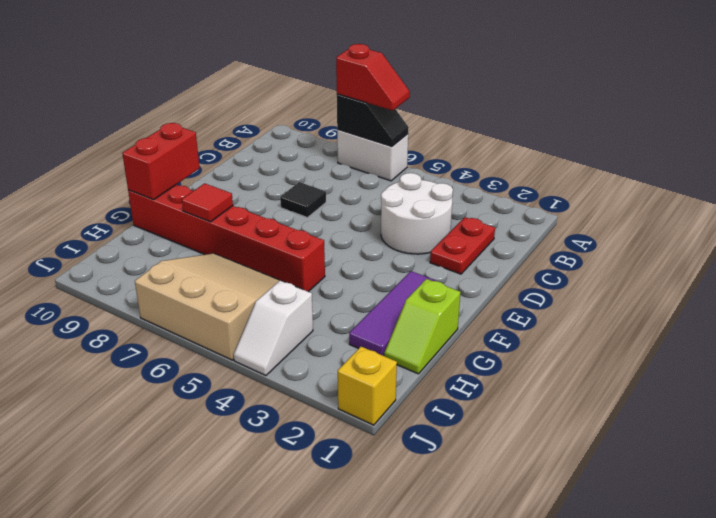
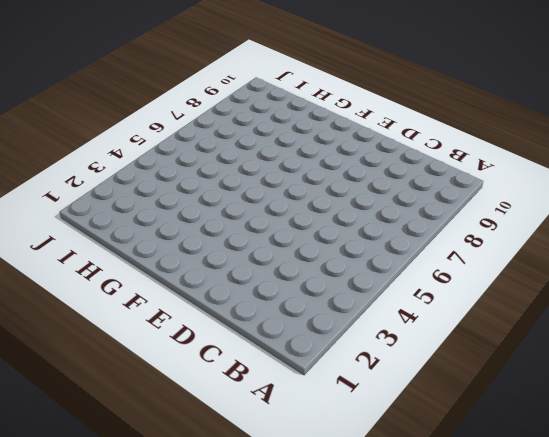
none -> white brick A6:A7 level 1
none -> red plate C2:D2 level 1
none -> white round brick C3:D4 level 1

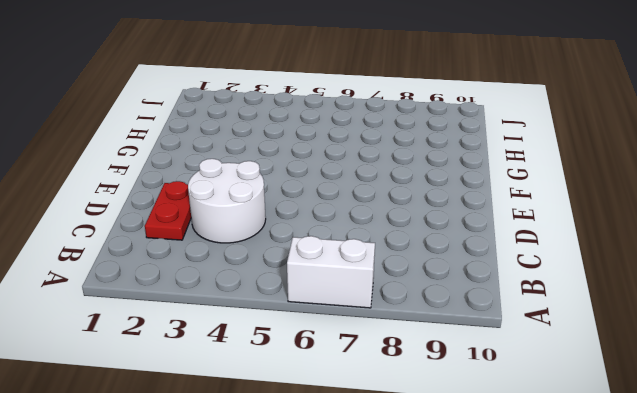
none -> black tile D7 level 1
none -> purple tile F2:H2 level 1
none -> lime slope G1:H1 level 1 top G

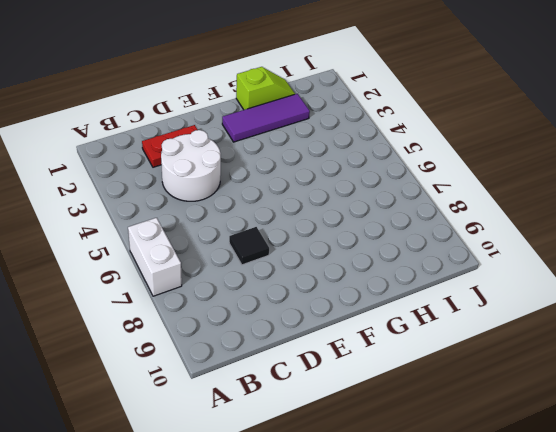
none -> red brick G5:G10 level 1
none -> tan slope H5:J7 level 1 top J
none -> white slope I4:J4 level 1 top I

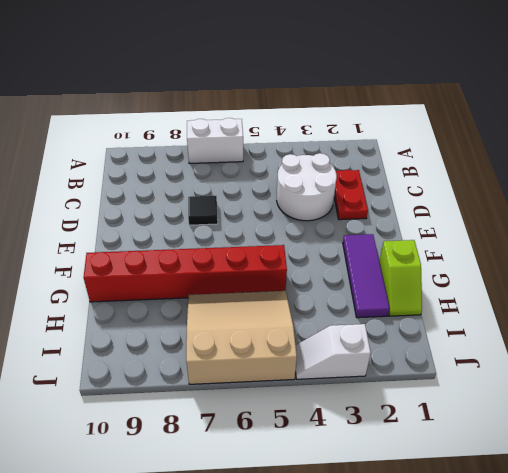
white slope J3:J4 level 1 top 3 -> white slope I4:J4 level 1 top I
none -> yellow brick J1 level 1
none -> black slope A6:A7 level 2 top 7
none -> red brick F10:G10 level 2

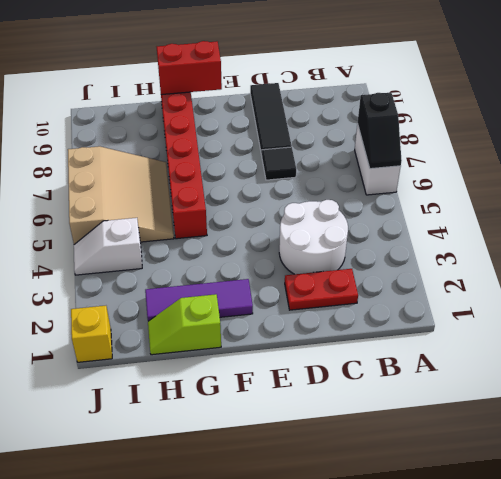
black tile D8:D10 level 1 -> none
none -> red tile G8 level 2
none -> red slope A6:A7 level 3 top 7

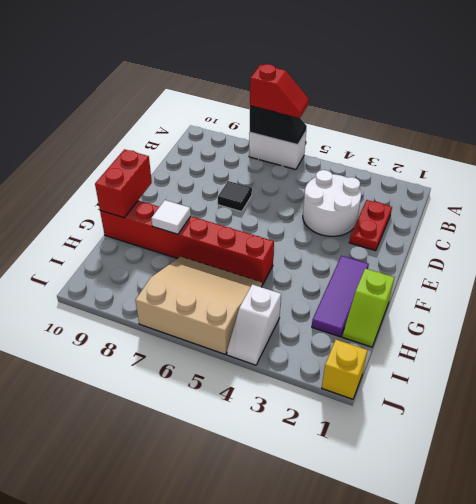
white tile G8 level 2 -> red tile G8 level 2

